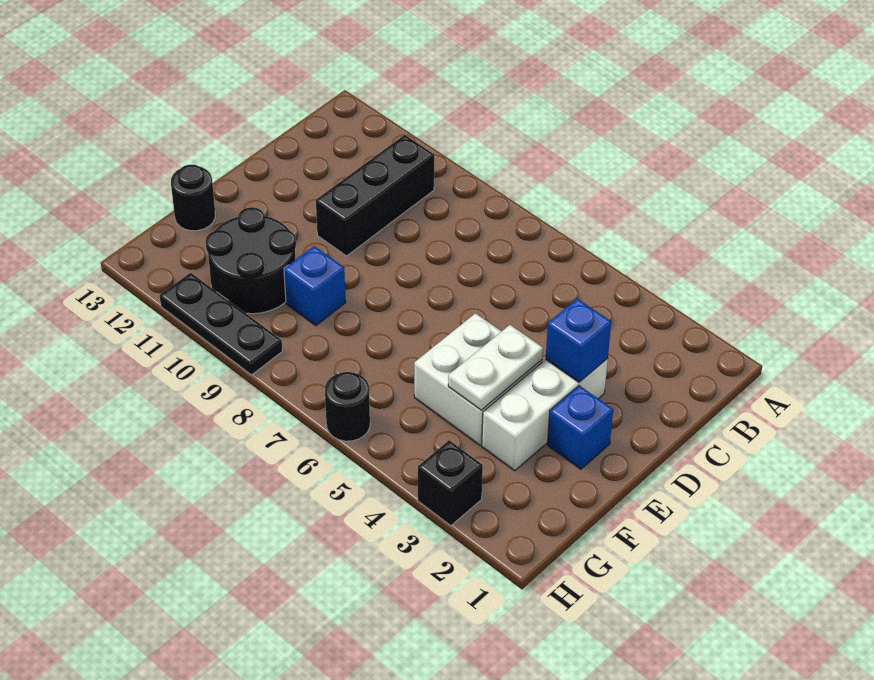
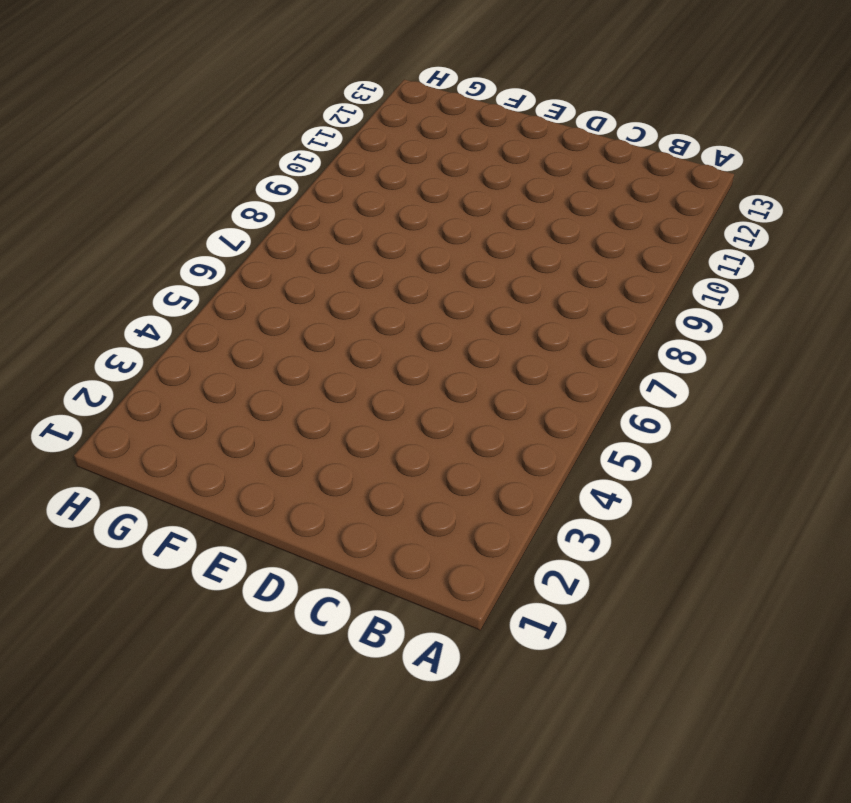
none -> black brick B10:D10 level 1
none -> white brick D3:F3 level 1
none -> blue brick E2 level 1

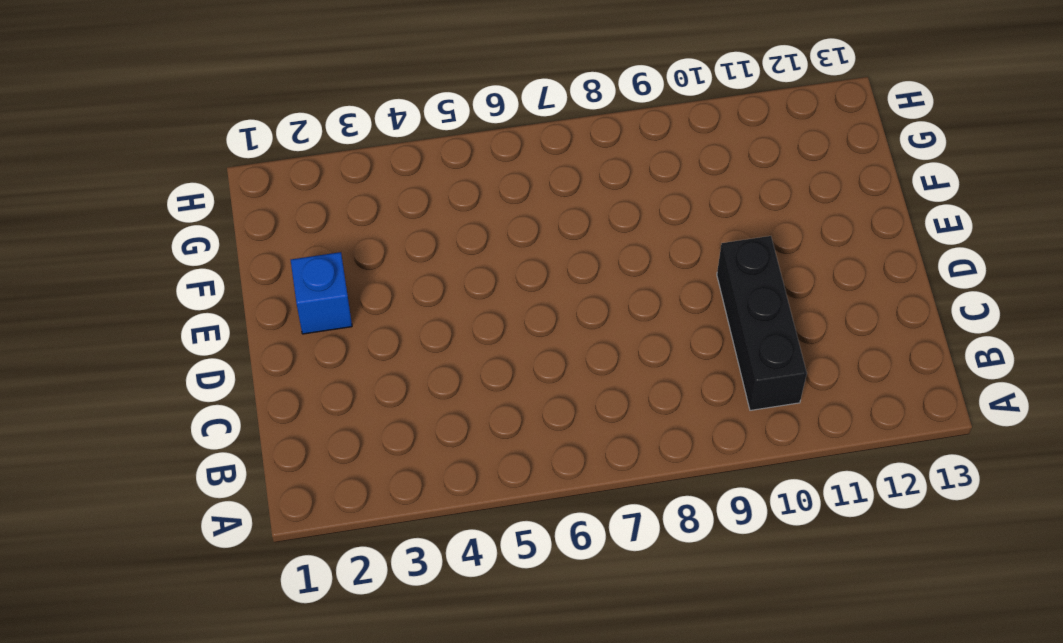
none -> white brick D3:F3 level 1
none -> white brick E4:F5 level 1
none -> blue brick F9 level 1

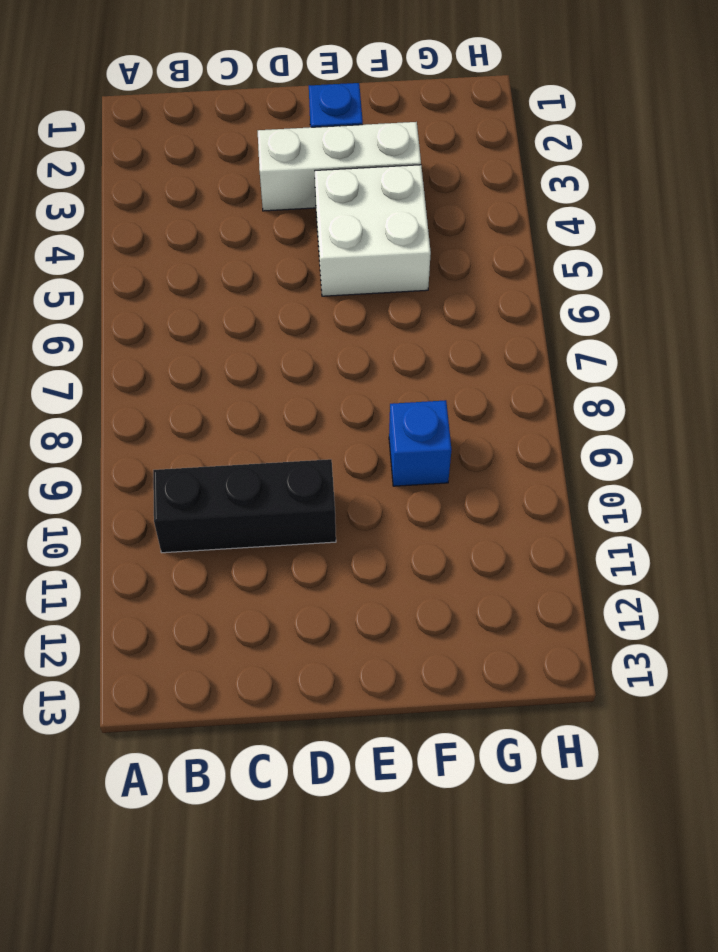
none -> black round brick F10:G11 level 1
none -> black round brick F13 level 1
none -> black brick H3 level 1

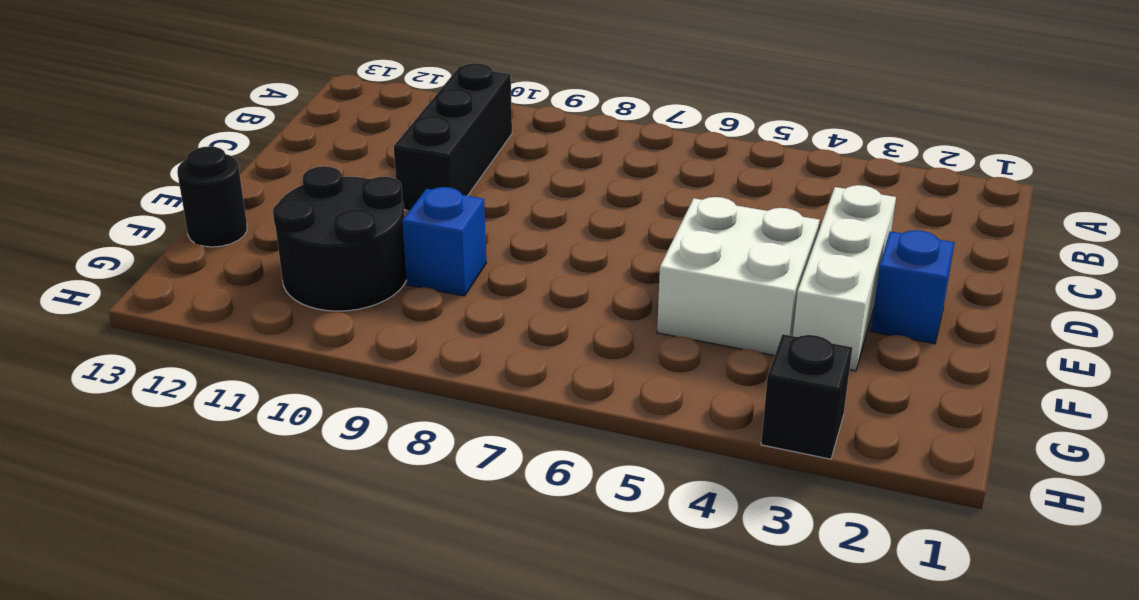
none -> black round brick H6 level 1
none -> black plate H9:H11 level 1
none -> blue brick D3 level 2

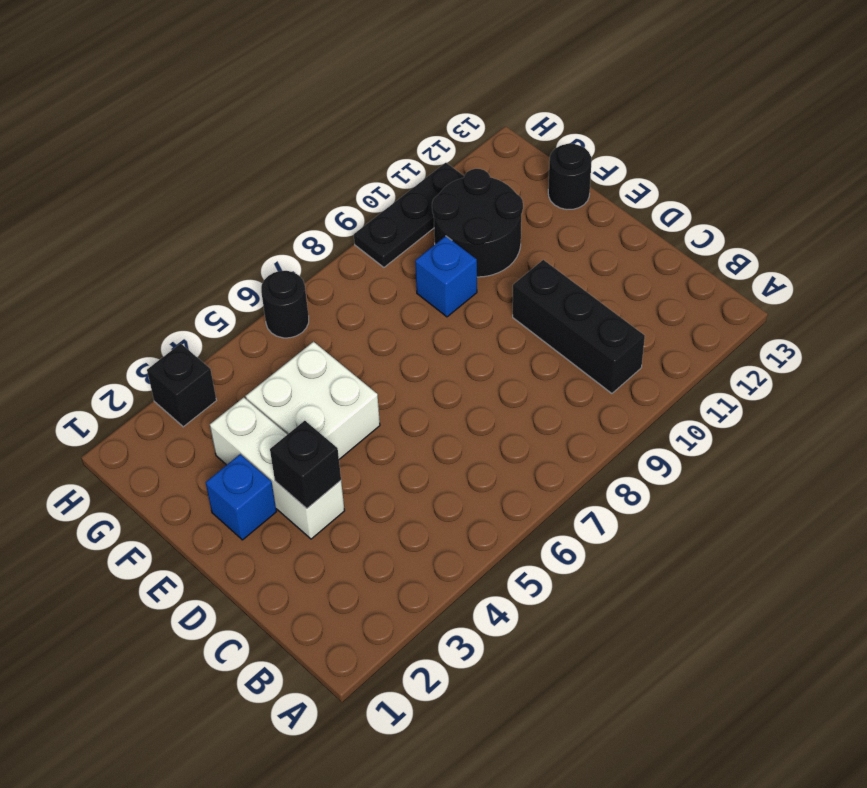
black brick D3 level 2 -> blue brick D3 level 2
none -> white plate E4:F4 level 2

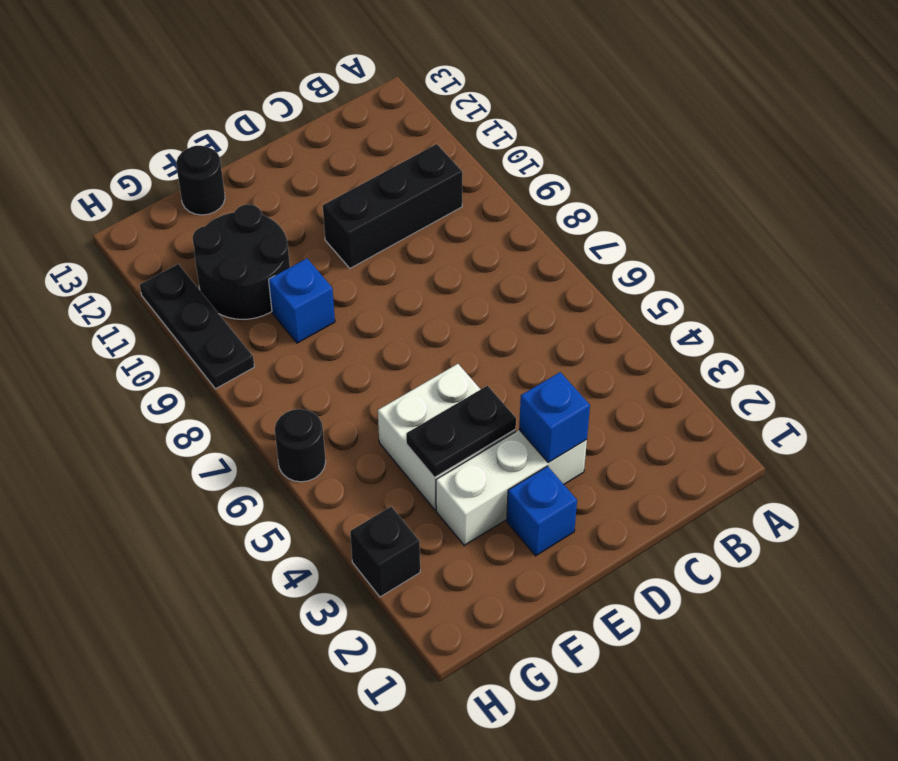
black plate E4:F4 level 2 -> white plate E4:F4 level 2

